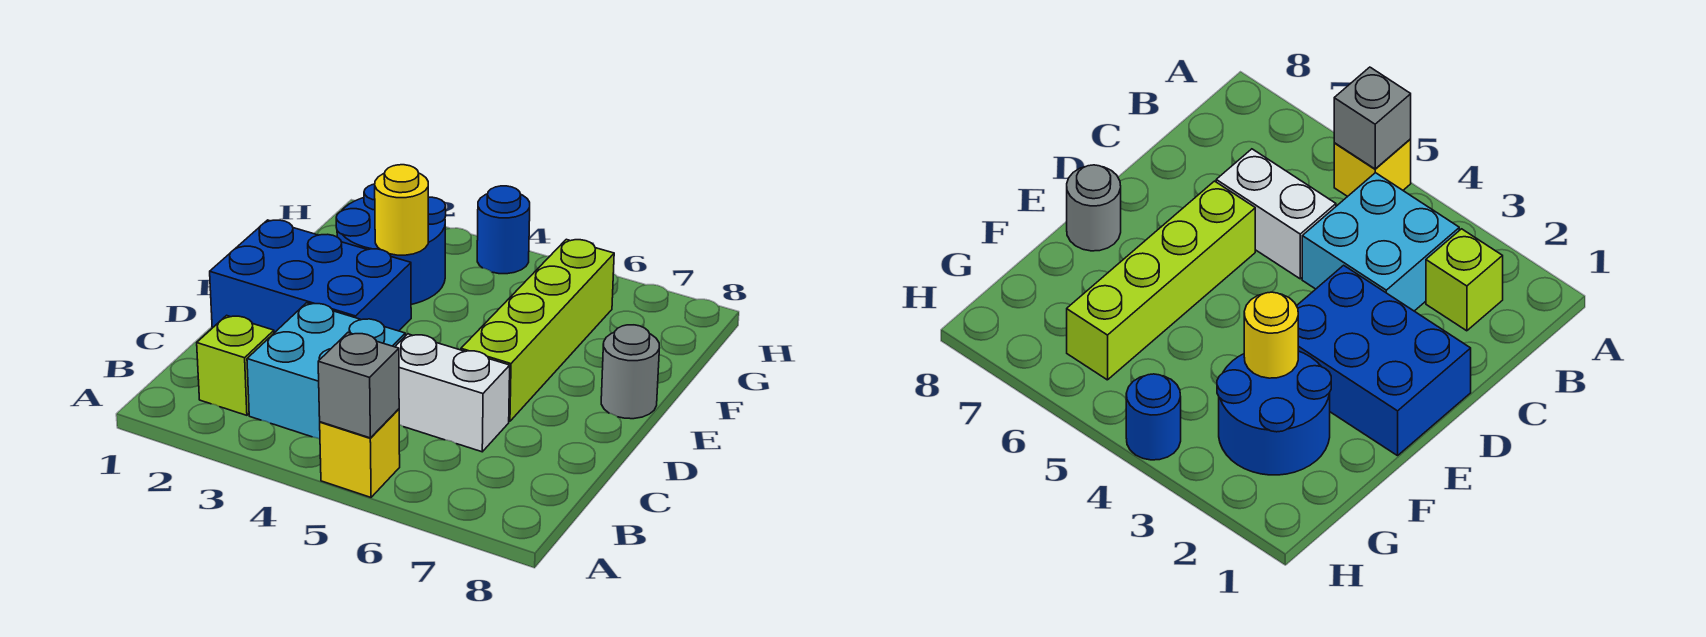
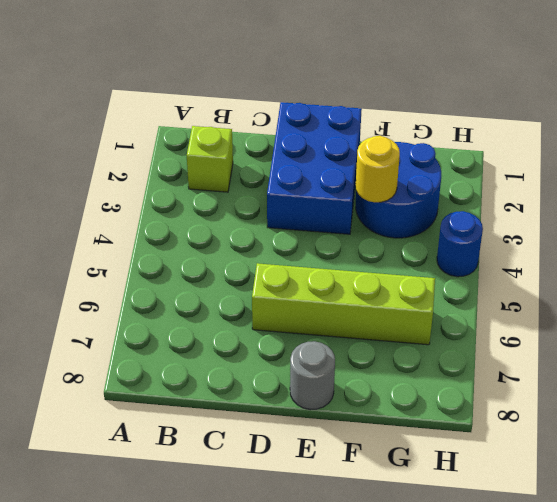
none -> yellow brick A5 level 1
none -> cyan brick B3:C4 level 1

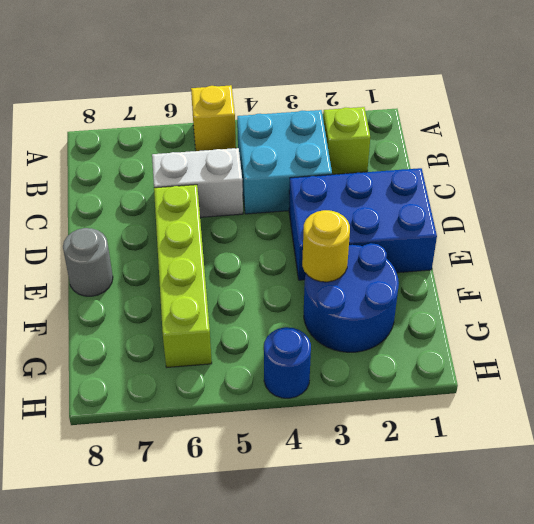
none -> grey brick A5 level 2

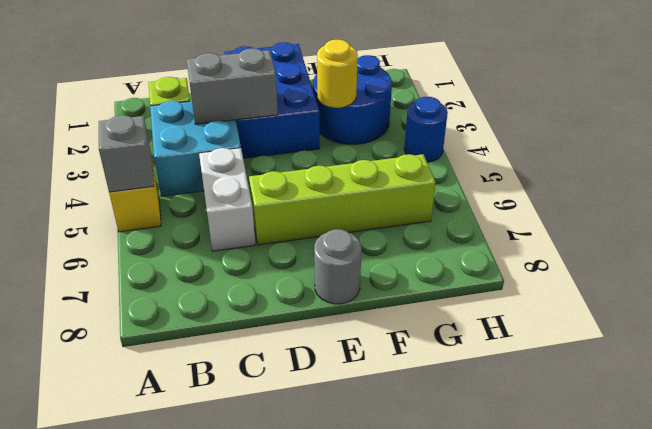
grey brick C3:D3 level 2 -> none

